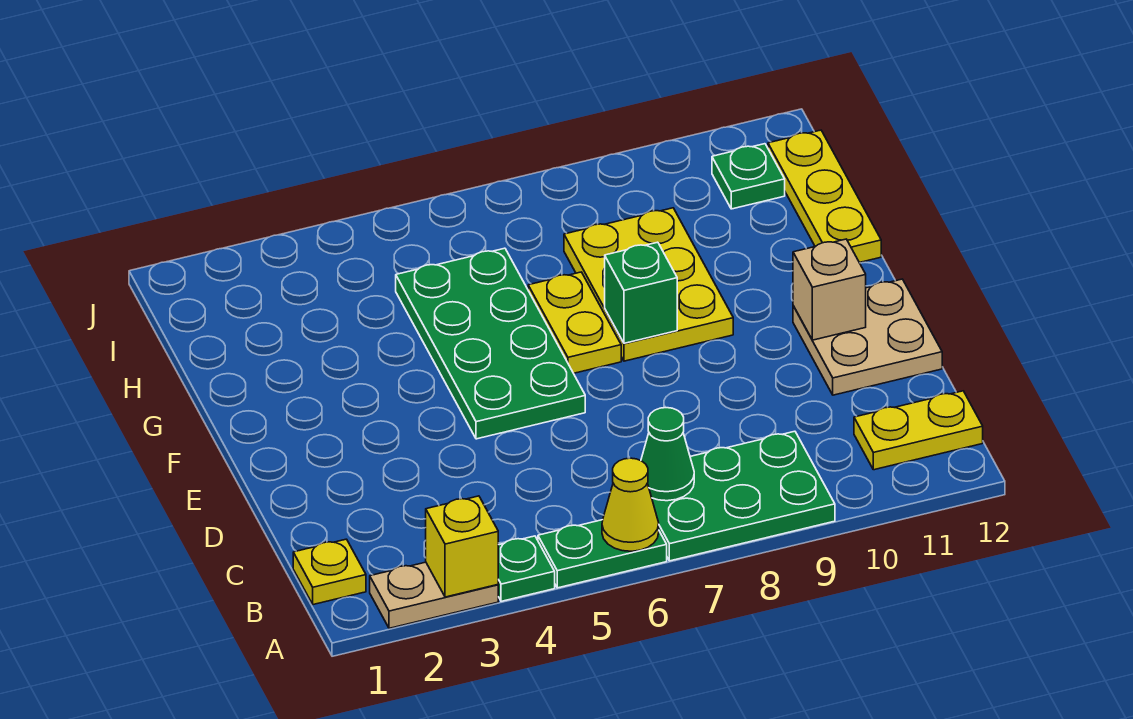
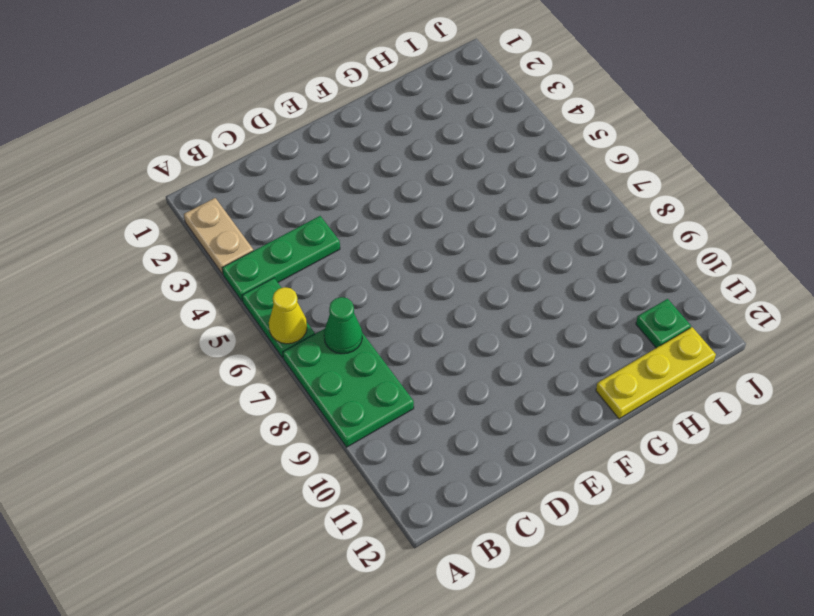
green plate A4:C4 level 1 -> green plate A4 level 1
none -> yellow plate B1 level 1
none -> yellow plate B11:B12 level 1
none -> tan plate D11:E12 level 1

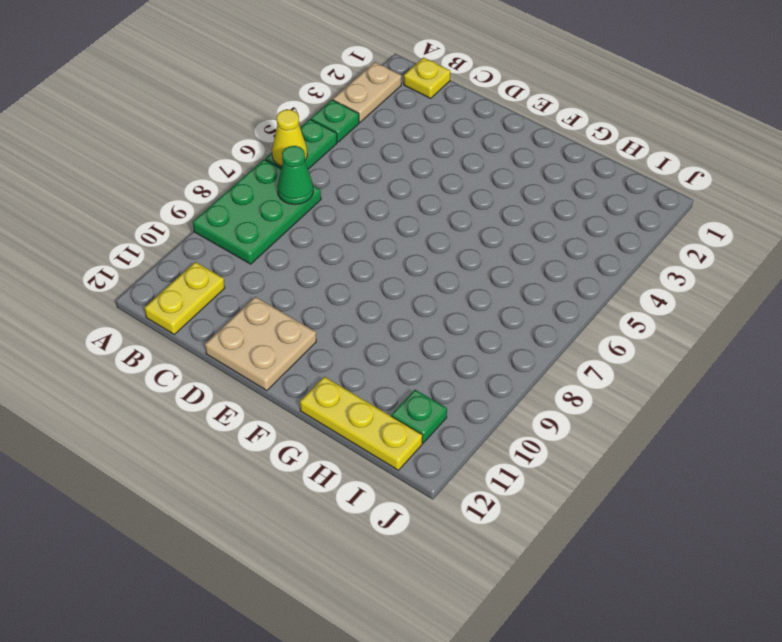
none -> green plate E5:H6 level 1
none -> yellow plate F7:G7 level 1
none -> yellow plate F8:H9 level 1

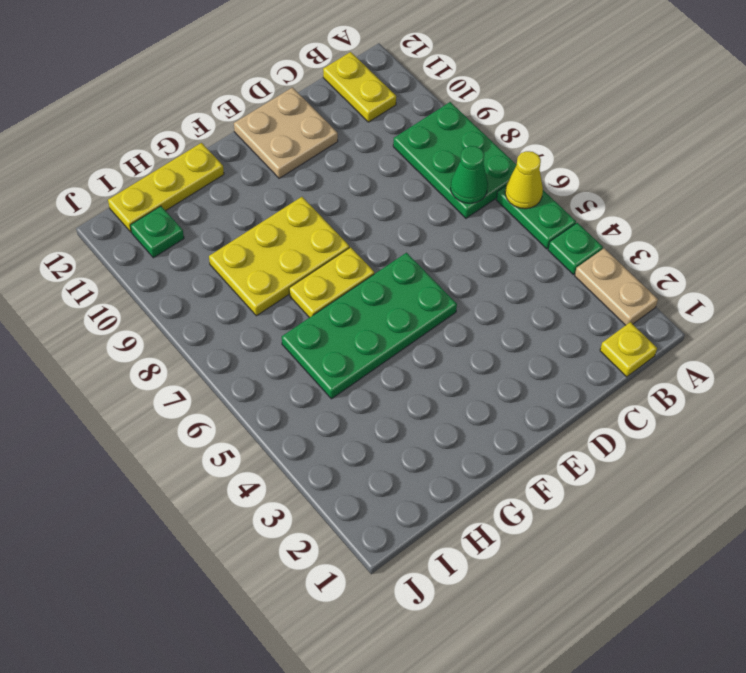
none -> yellow brick A3 level 2
none -> tan brick E11 level 2
none -> green brick F8 level 2

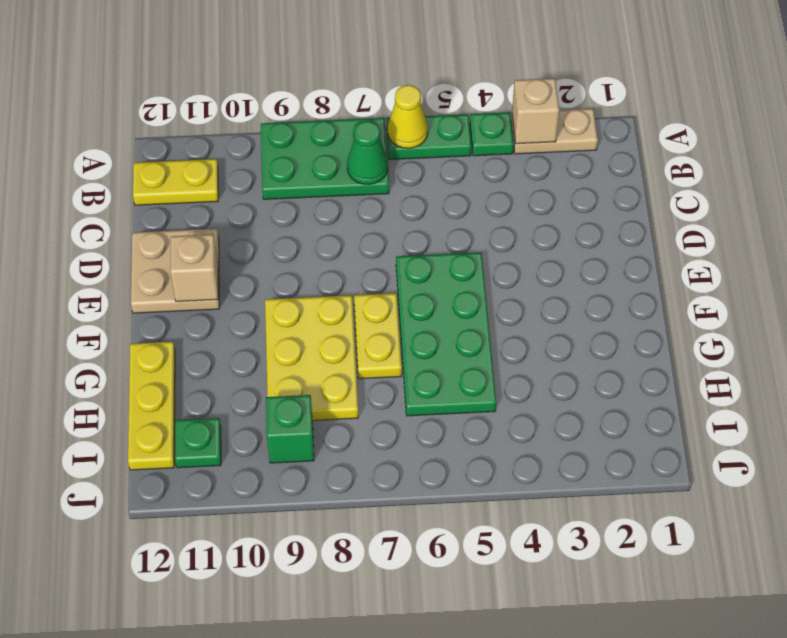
tan brick A3 level 2 -> yellow brick A3 level 2
green brick I9 level 1 -> green brick F8 level 2
none -> yellow plate B1 level 1

